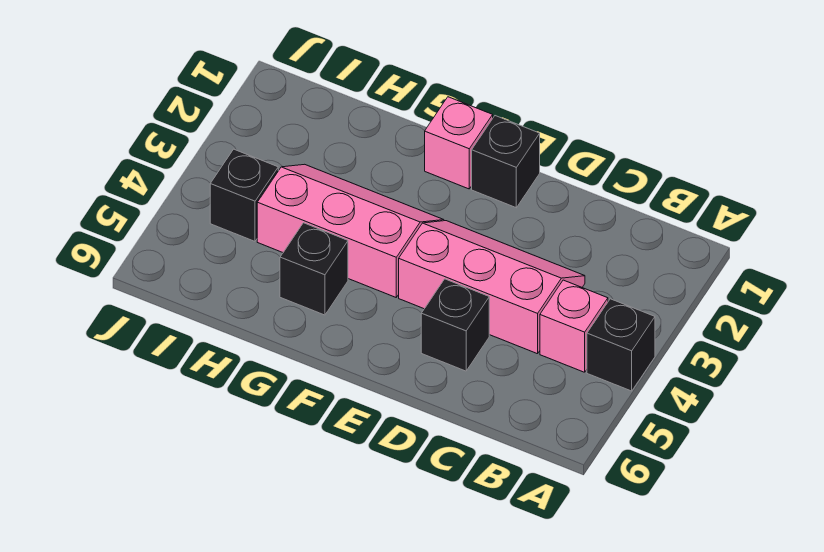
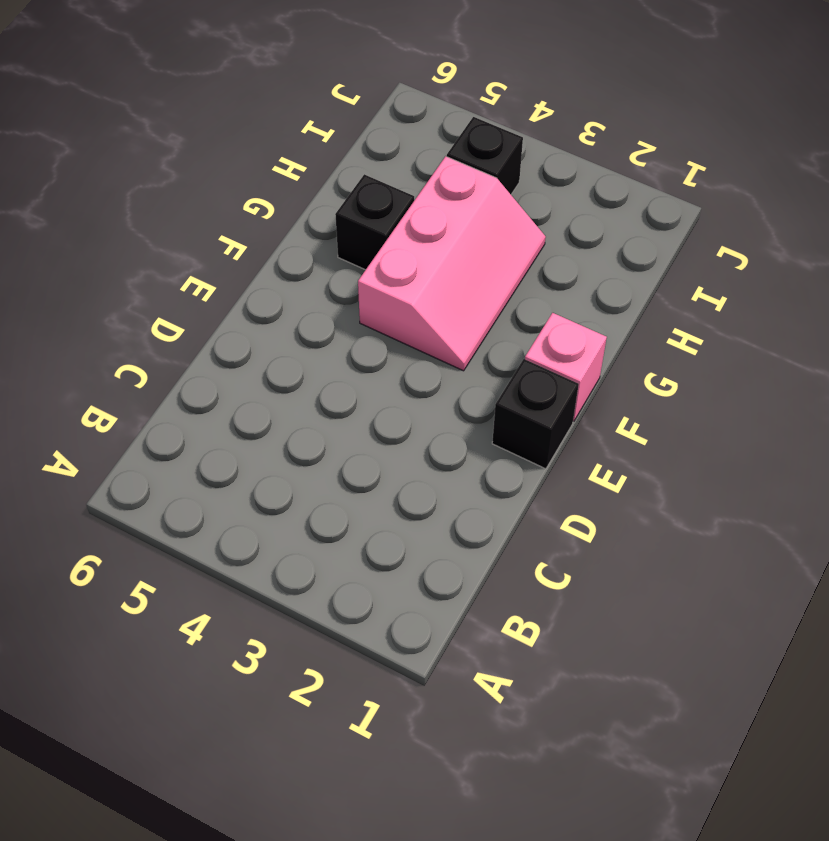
none -> black brick A4 level 1
none -> pink brick B4 level 1

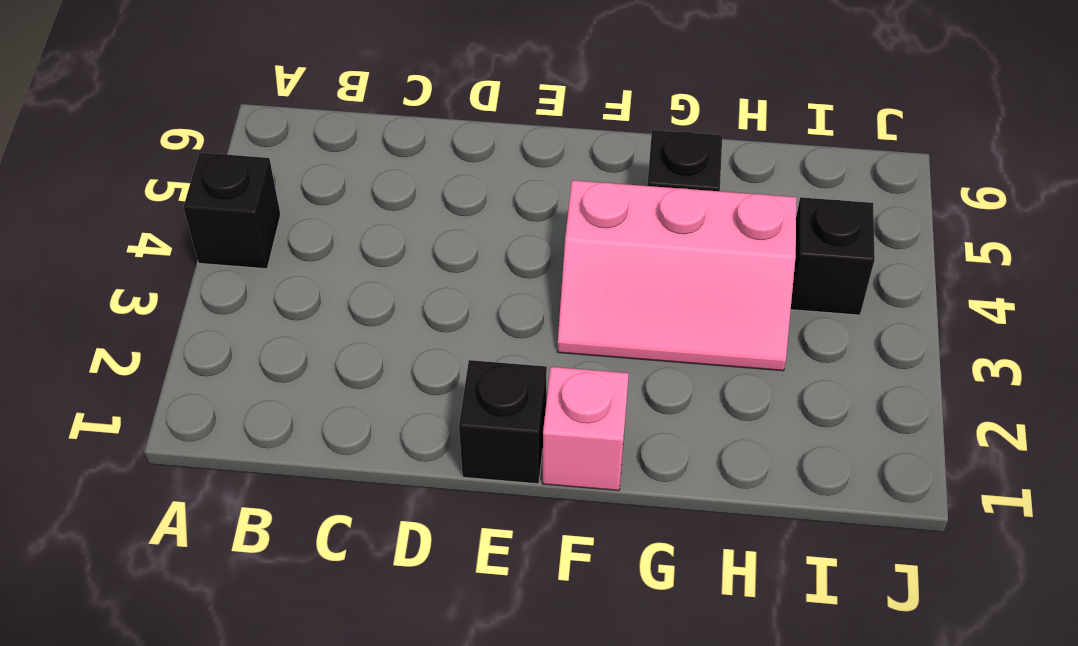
none -> pink brick B4 level 1
none -> pink slope C3:E4 level 1 top 4

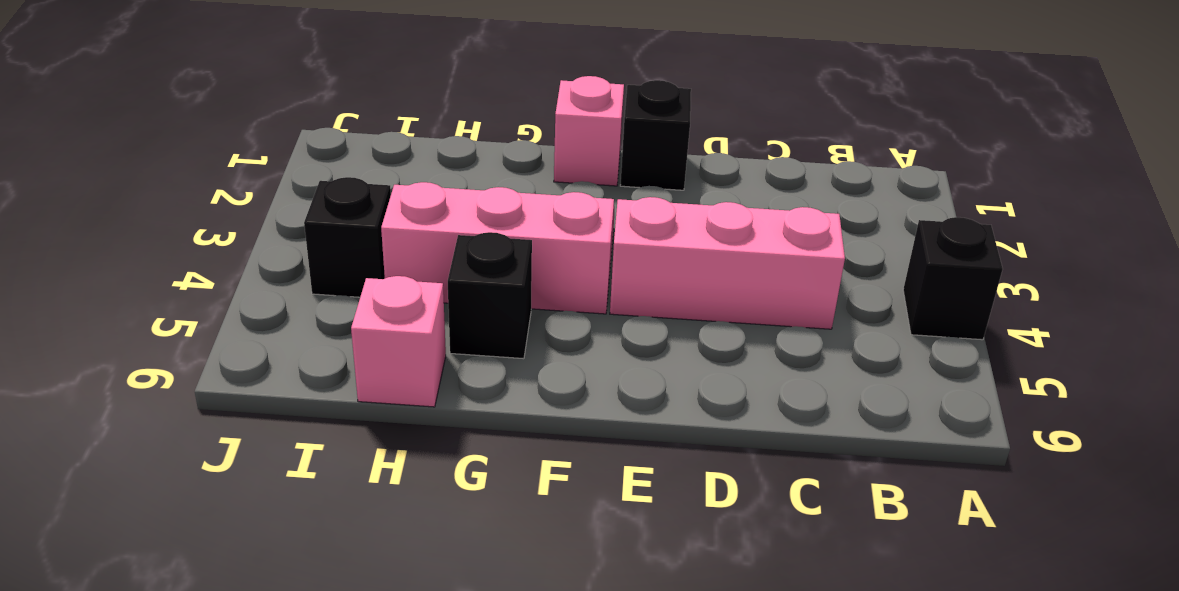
pink brick H6 level 1 -> pink brick B4 level 1
none -> black brick D5 level 1

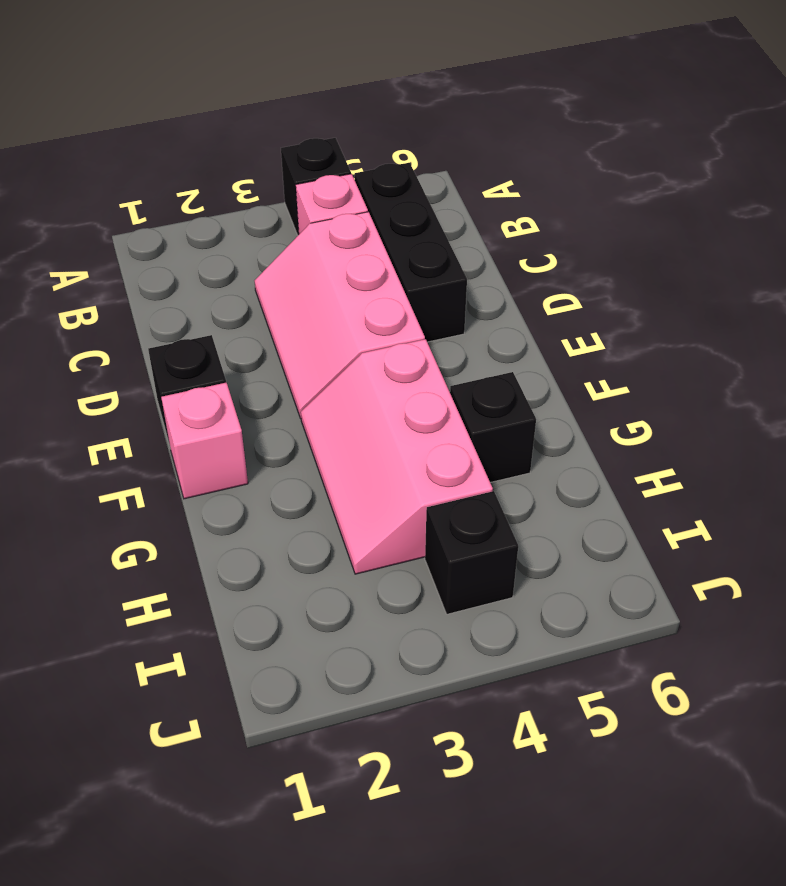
black brick B5:D5 level 1 -> black brick D5 level 1

